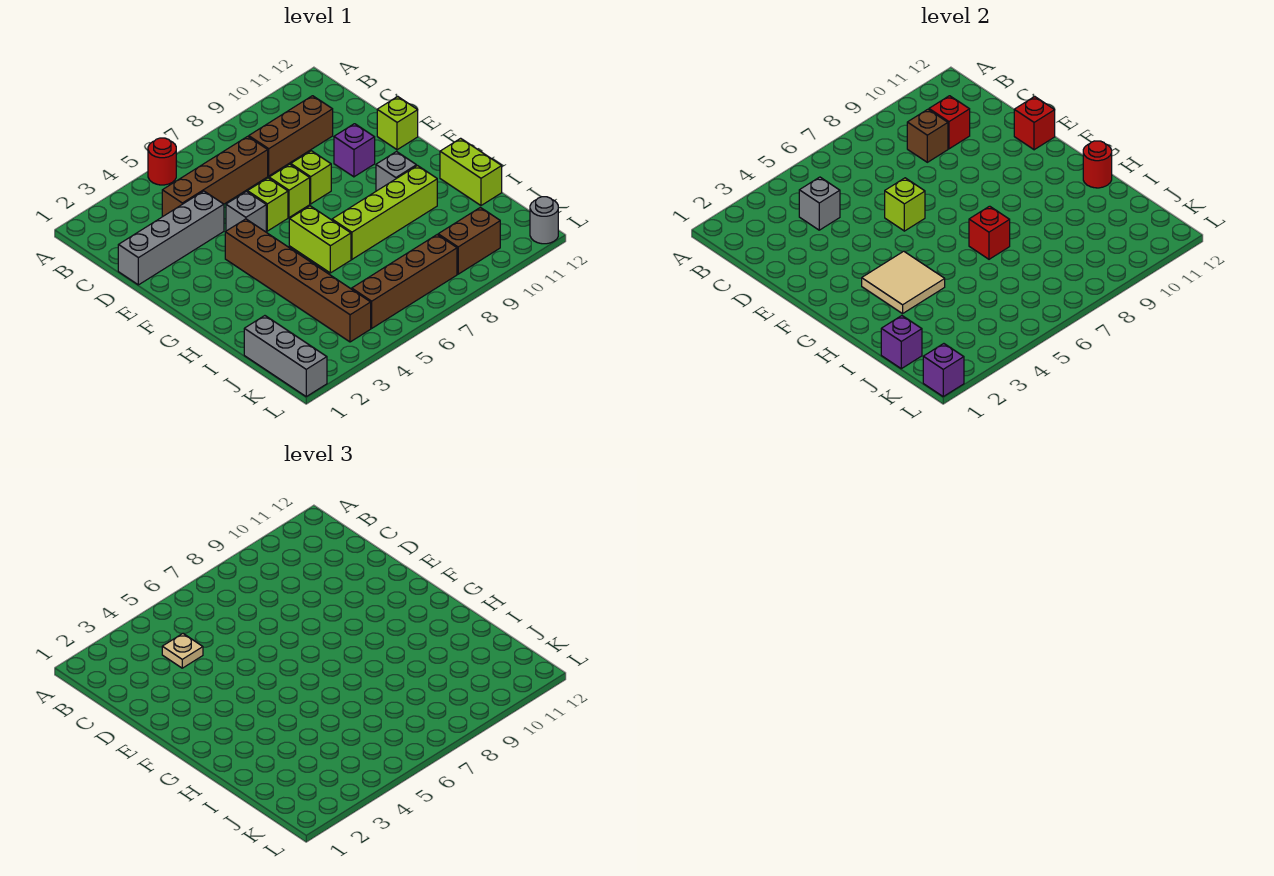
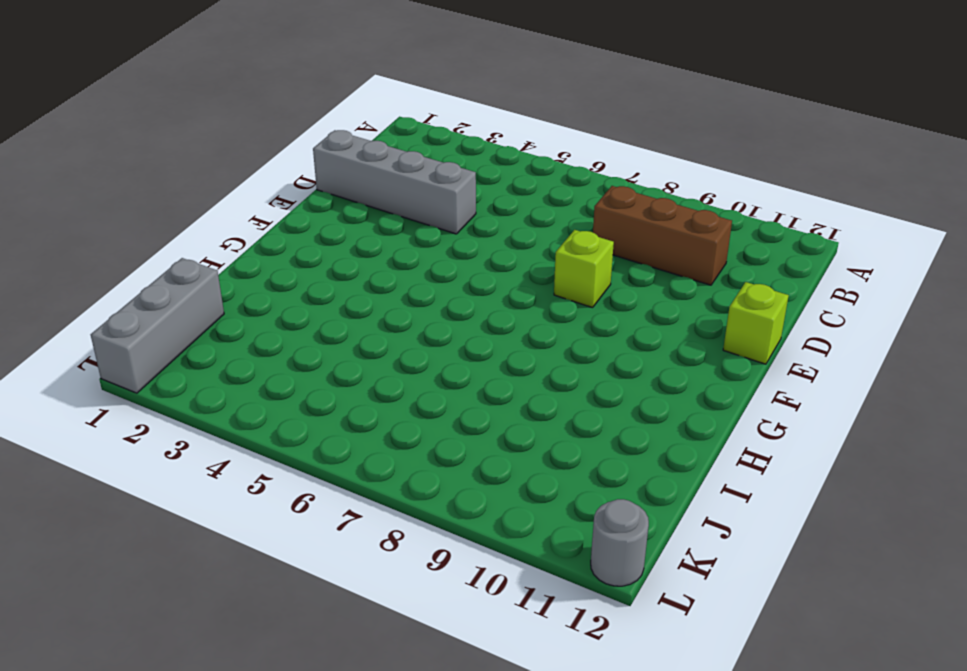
none -> red round brick A5 level 1
none -> brown brick C4:C7 level 1
none -> grey brick E5 level 1
none -> lime brick E6 level 1

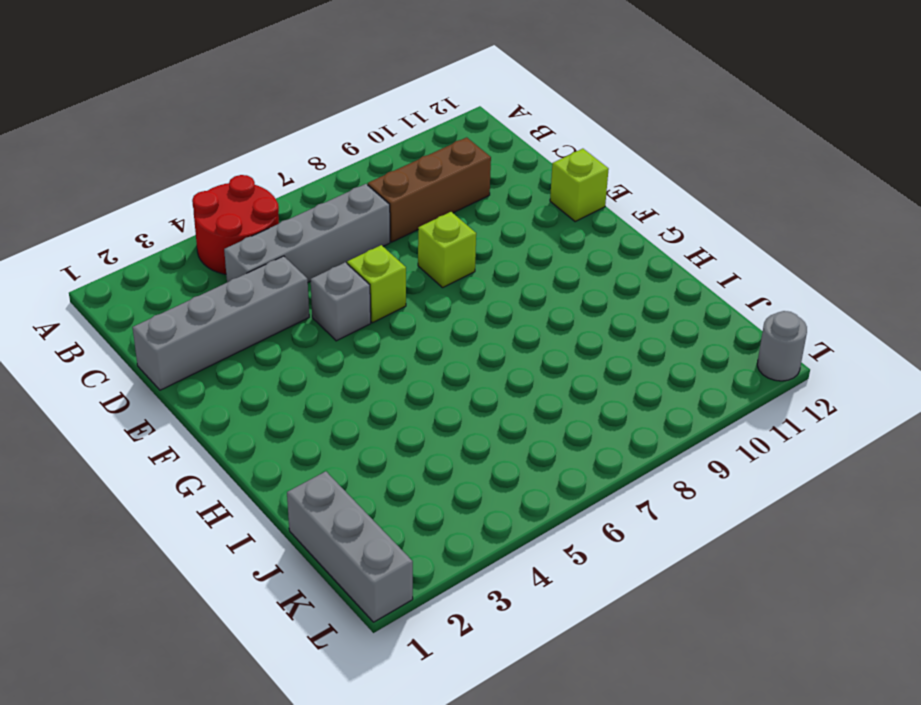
red round brick A4:B5 level 1 -> red round brick A5 level 1
grey brick C4:C7 level 1 -> brown brick C4:C7 level 1
none -> lime brick E7 level 1
none -> purple brick E10 level 1
none -> brown brick F4:K4 level 1
none -> lime brick G6:H6 level 1

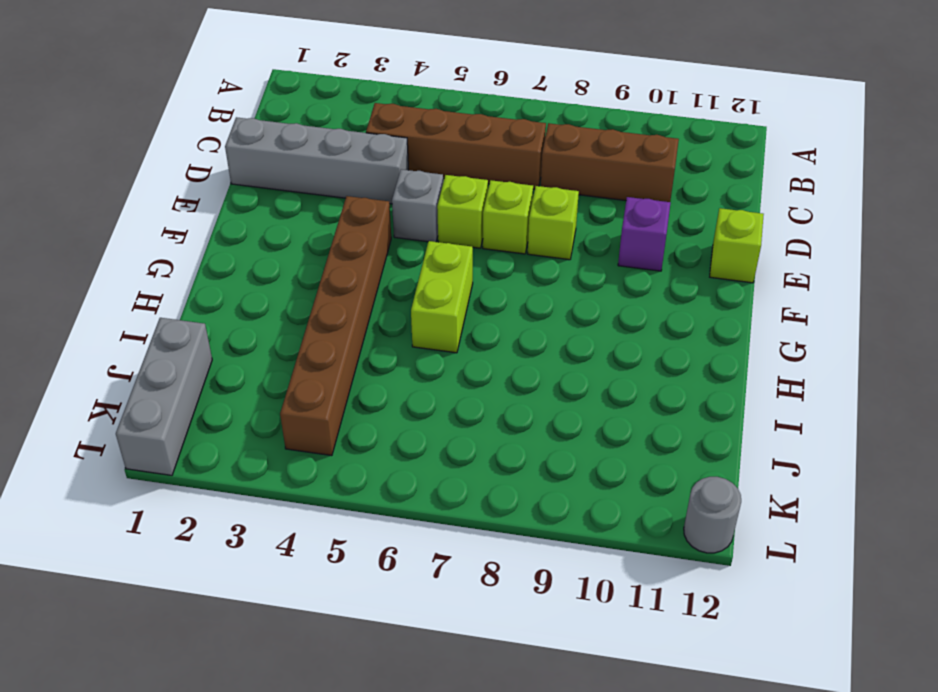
none -> red round brick A5 level 1
none -> grey brick G10 level 1
none -> lime brick H7:H10 level 1
none -> lime brick H12:I12 level 1

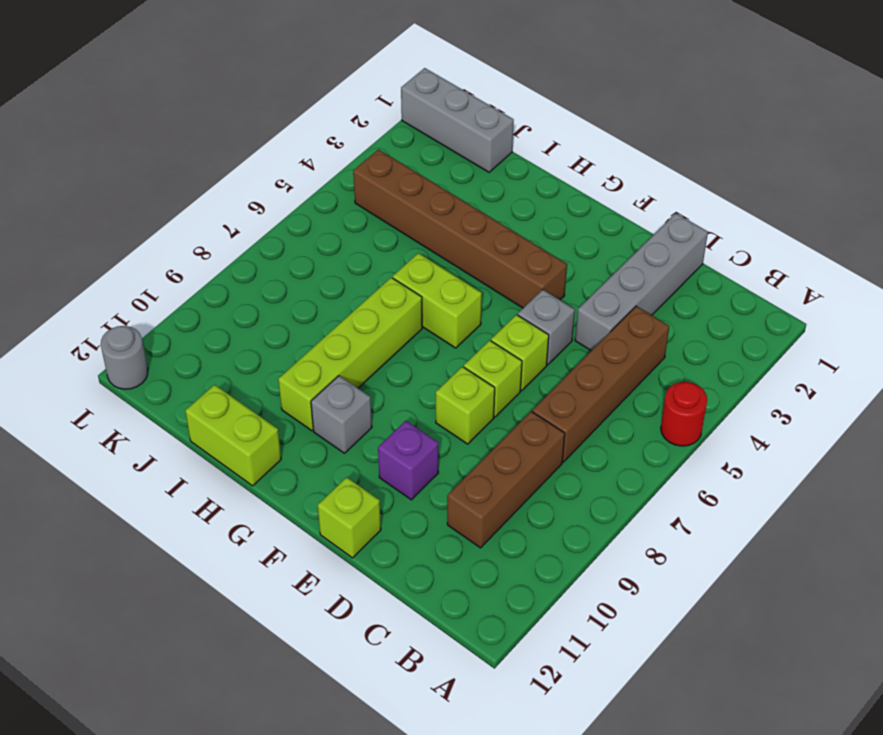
none -> brown brick K5:K8 level 1
none -> brown brick K9:K10 level 1
none -> grey brick C4 level 2
none -> brown brick C9 level 2

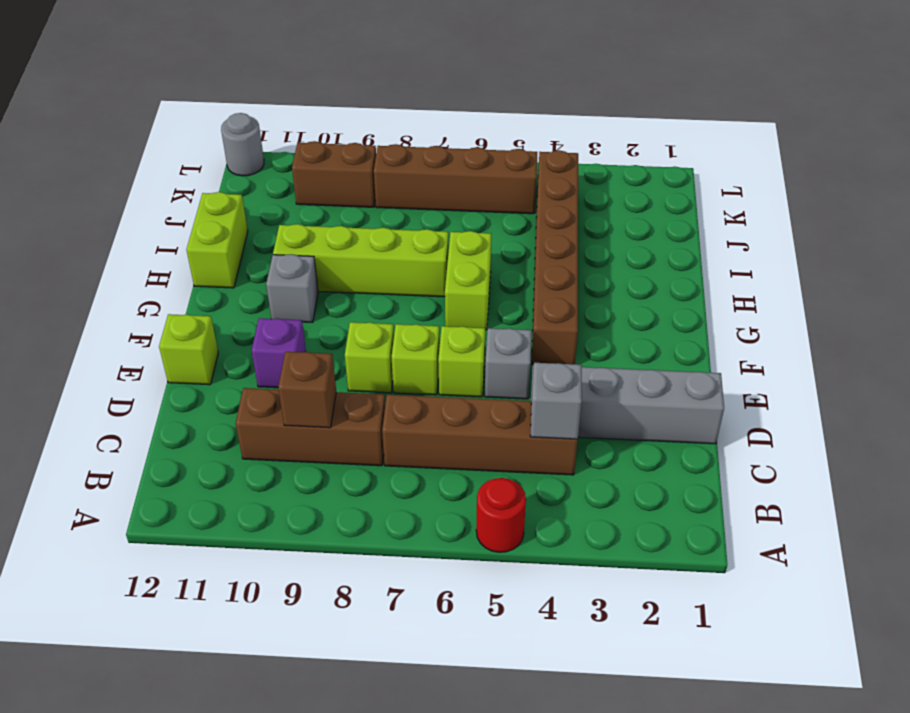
none -> grey brick J1:L1 level 1
none -> red brick C10 level 2
none -> lime brick E6 level 2
none -> red brick E12 level 2

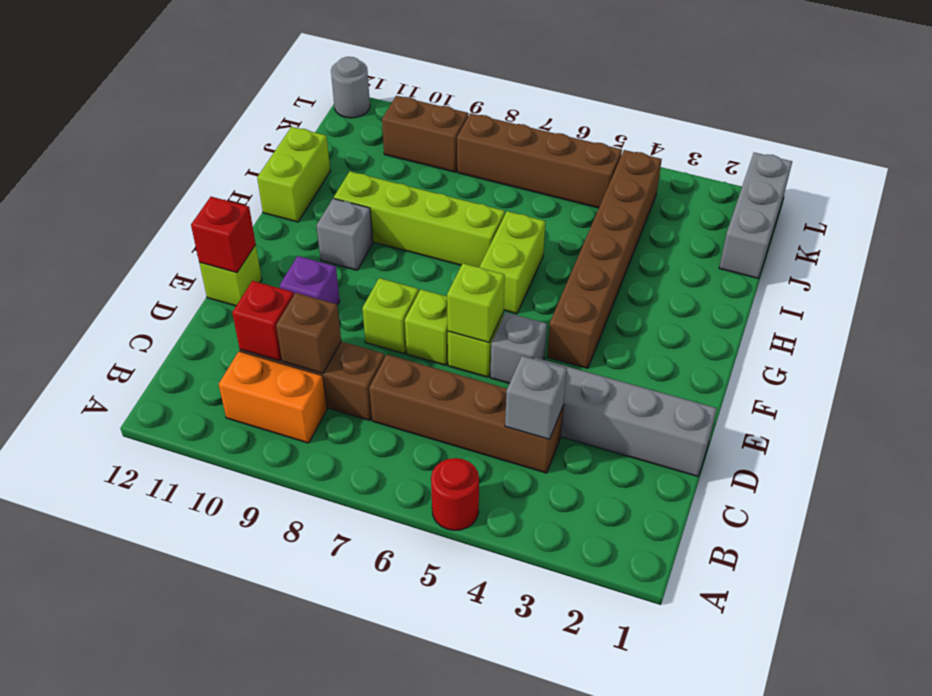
orange brick B9:B10 level 1 -> none
none -> tan tile G3:H4 level 2
none -> red brick H7 level 2
none -> red round brick H12 level 2
none -> purple brick J1 level 2

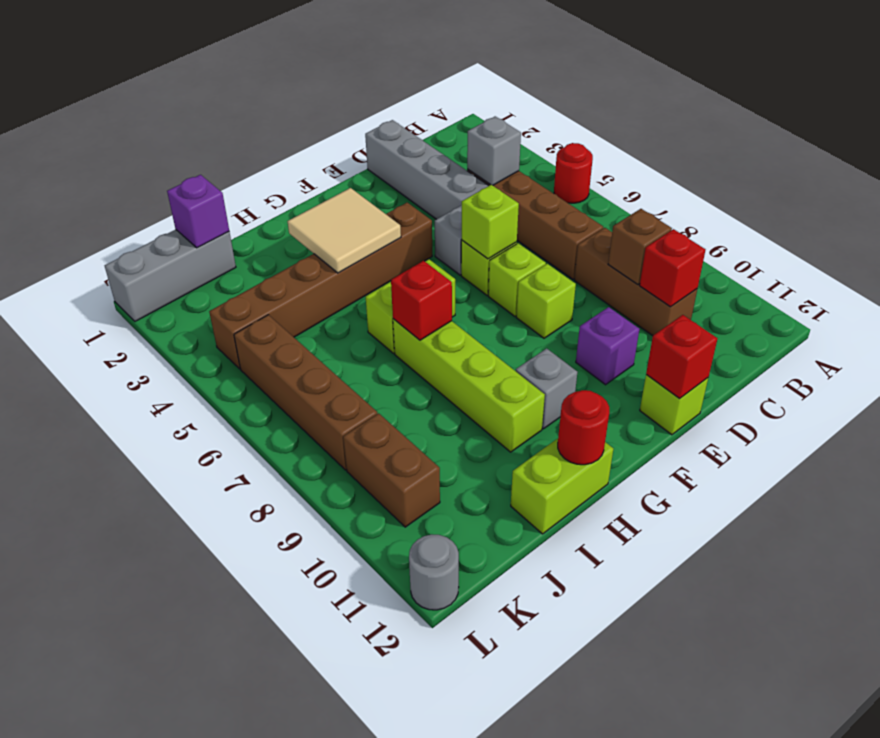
none -> purple brick L1 level 2
none -> tan plate C4 level 3

